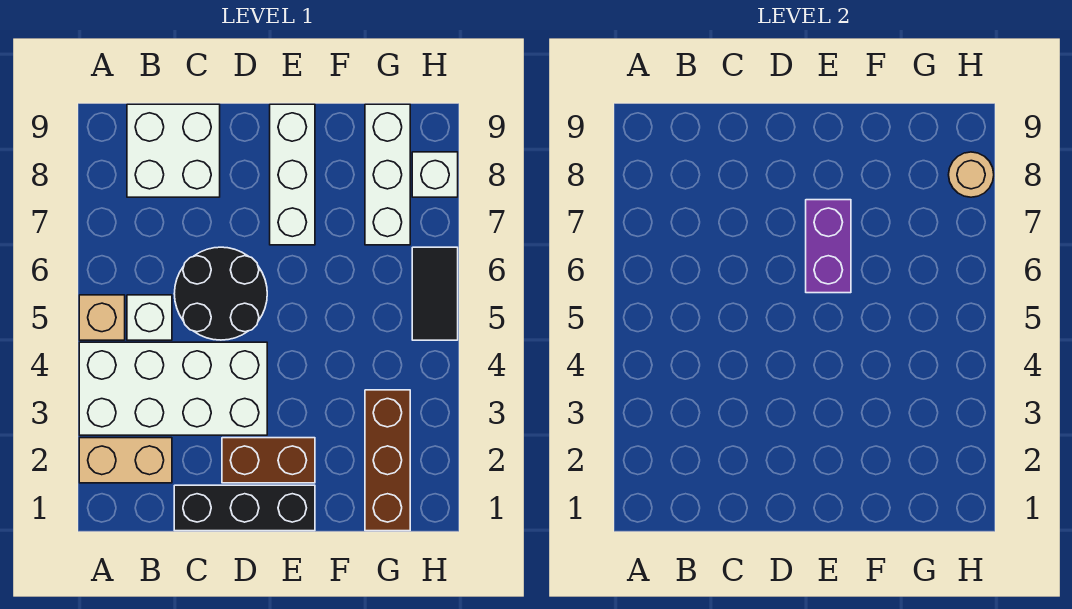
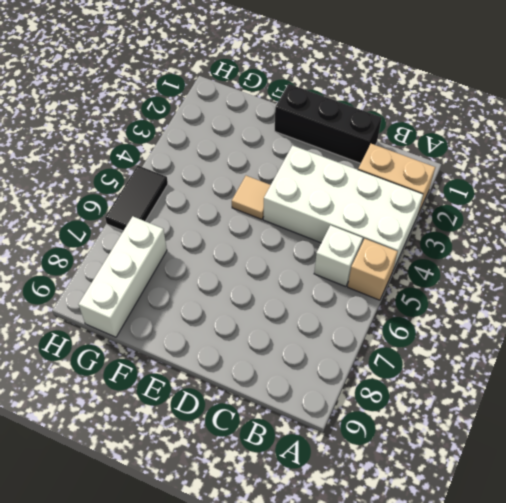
tan tile E4 level 1 -> none
none -> white brick B8:C9 level 1
none -> black round brick C5:D6 level 1
none -> brown brick D2:E2 level 1

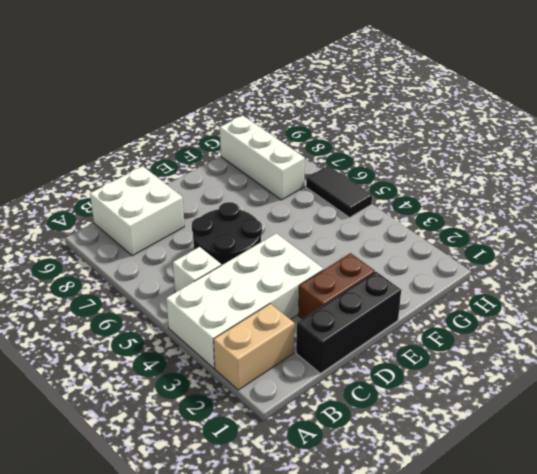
none -> tan brick A5 level 1
none -> white brick E7:E9 level 1
none -> brown brick G1:G3 level 1

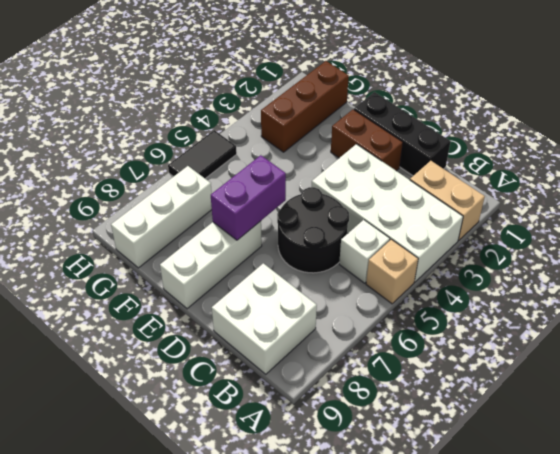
none -> white brick H8 level 1
none -> tan round brick H8 level 2

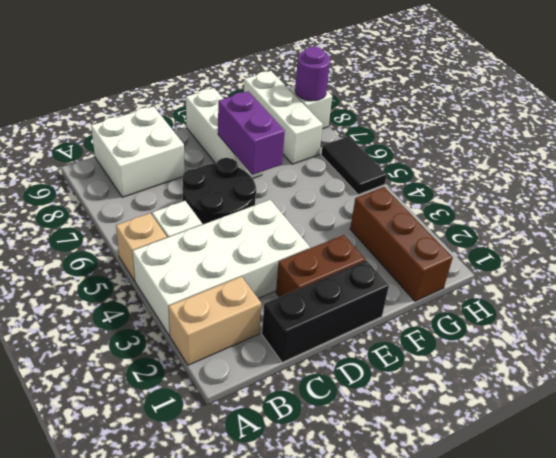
purple round brick H8 level 2 -> tan round brick H8 level 2

